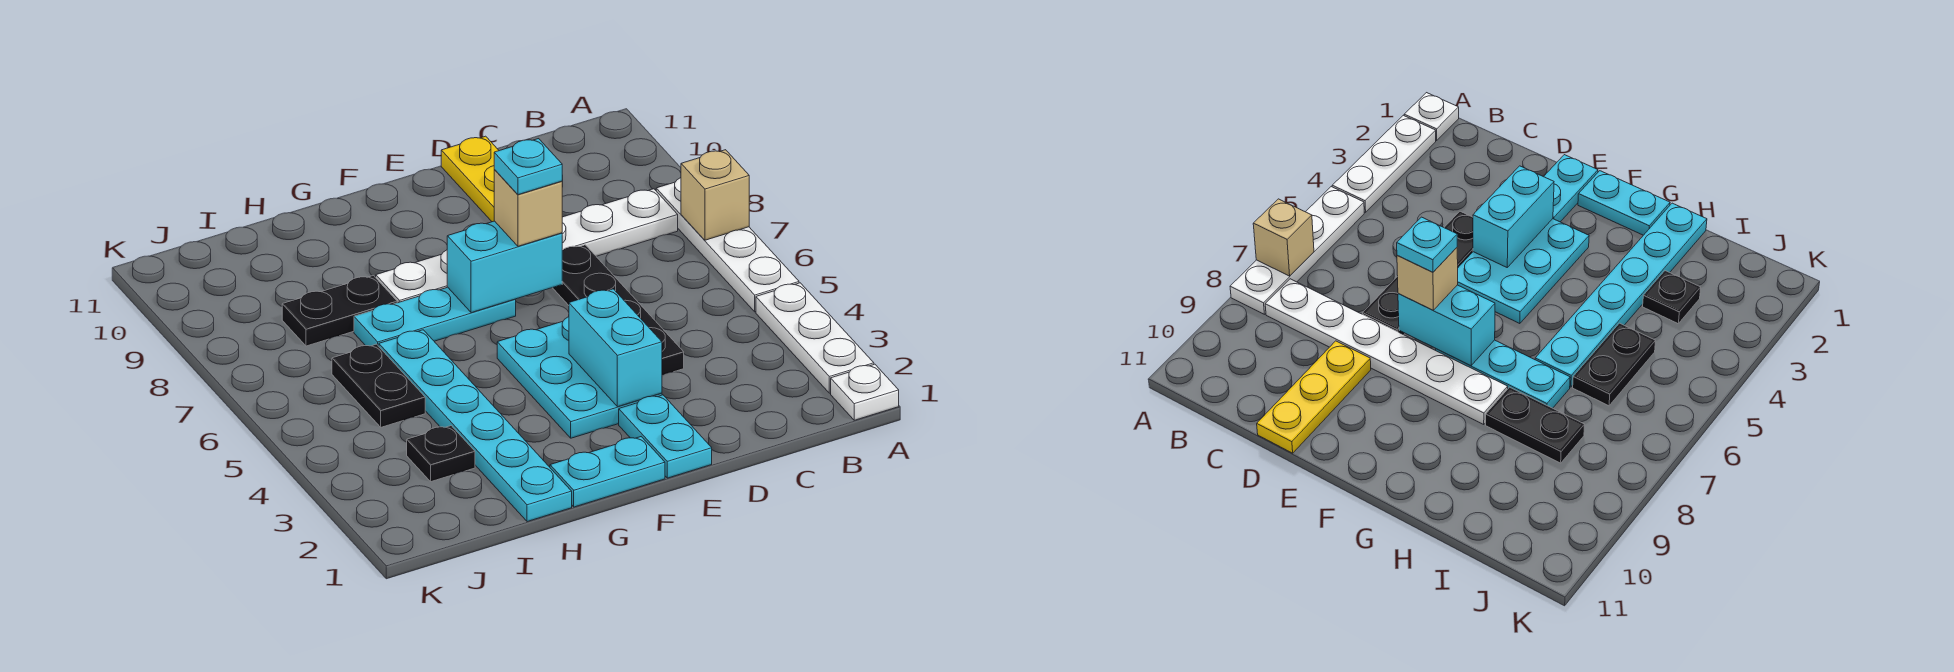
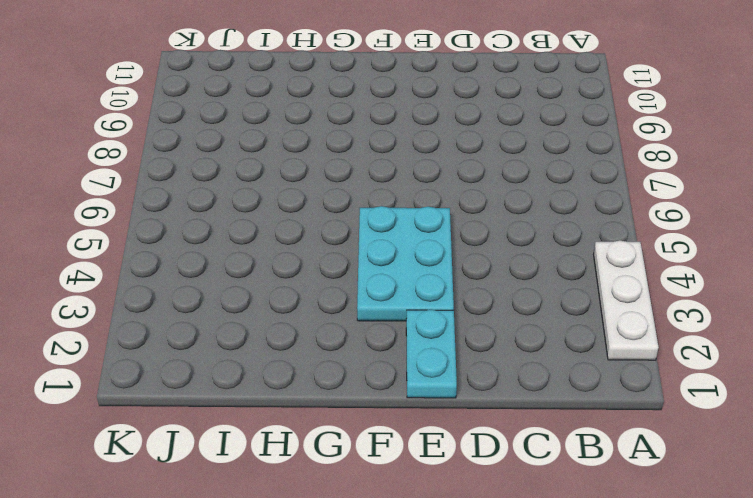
none -> white plate A1 level 1
none -> white plate A5:A8 level 1
none -> white plate B8:G8 level 1

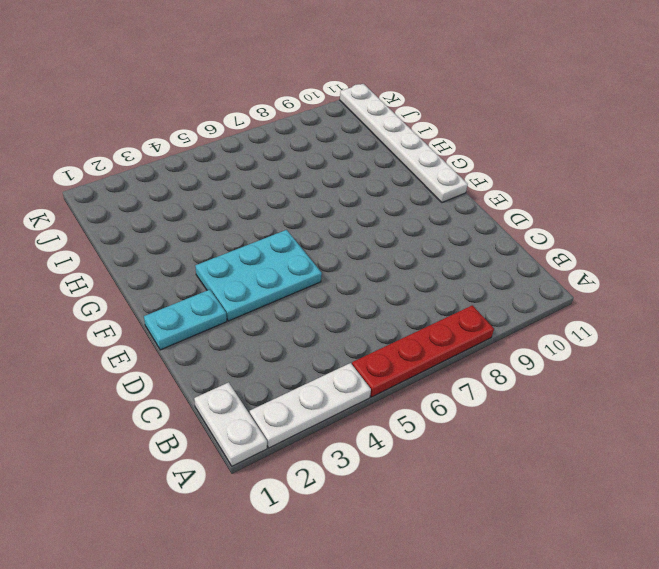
white plate A1:B1 level 1 -> white plate A1 level 1
red plate A5:A8 level 1 -> white plate A5:A8 level 1
white plate F11:K11 level 1 -> white plate B8:G8 level 1
none -> black plate D4:D7 level 1
none -> yellow plate D9:D11 level 1
none -> cyan plate F1:G1 level 1

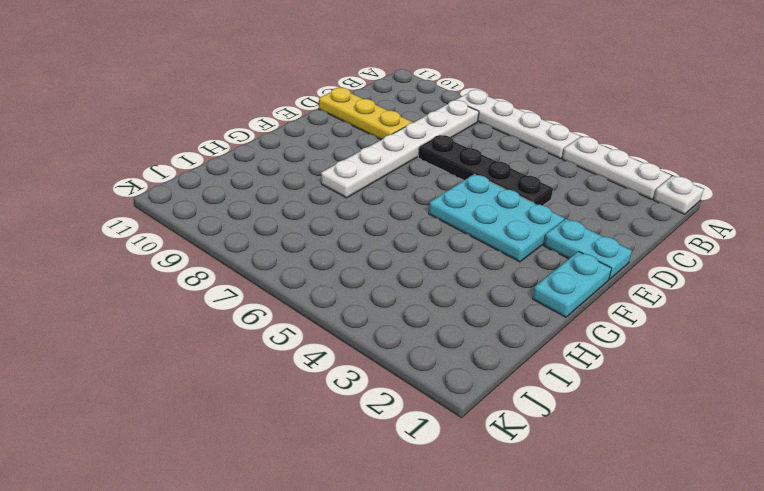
none -> cyan plate F7:H7 level 1
none -> cyan plate H1:H6 level 1
none -> black plate H8:I8 level 1

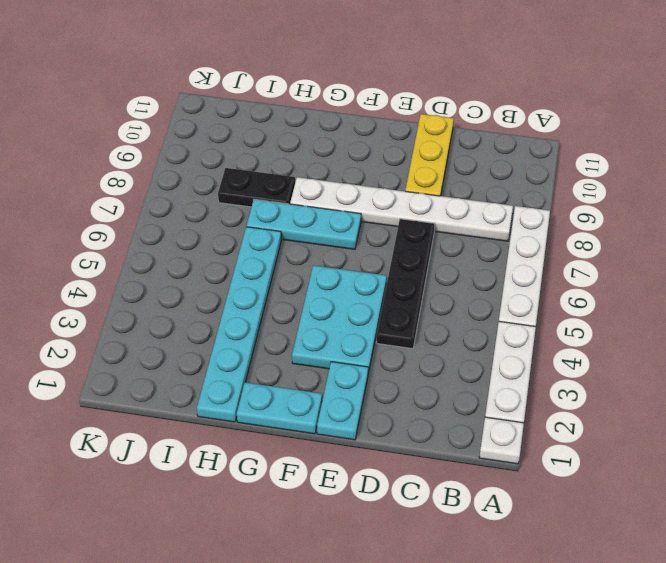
none -> black plate I3 level 1
none -> black plate I5:I6 level 1
none -> tan brick A7 level 2

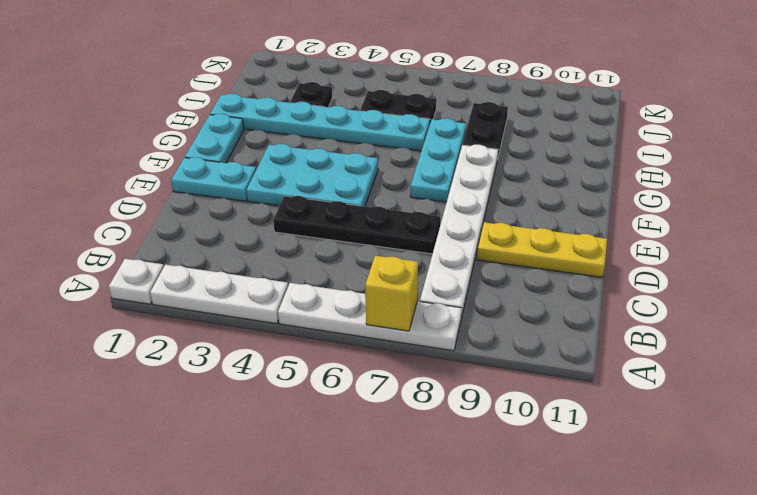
yellow brick A7 level 2 -> tan brick A7 level 2
none -> cyan brick E3:E4 level 2
none -> cyan brick E7:F7 level 2
none -> tan brick E7 level 3

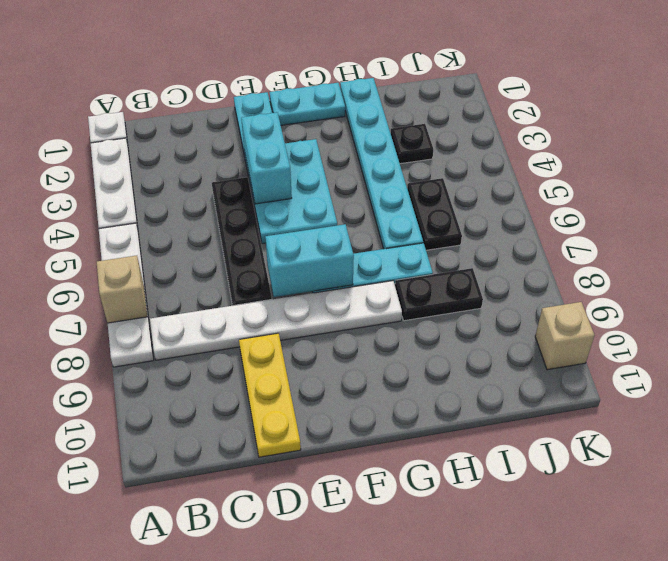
tan brick K10 level 1 -> tan brick E7 level 3
none -> cyan plate E7 level 4

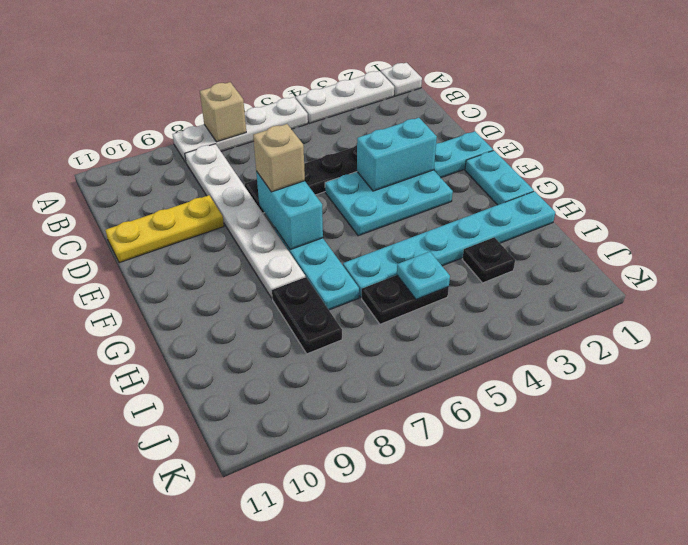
cyan plate I5 level 2 -> cyan plate E7 level 4

